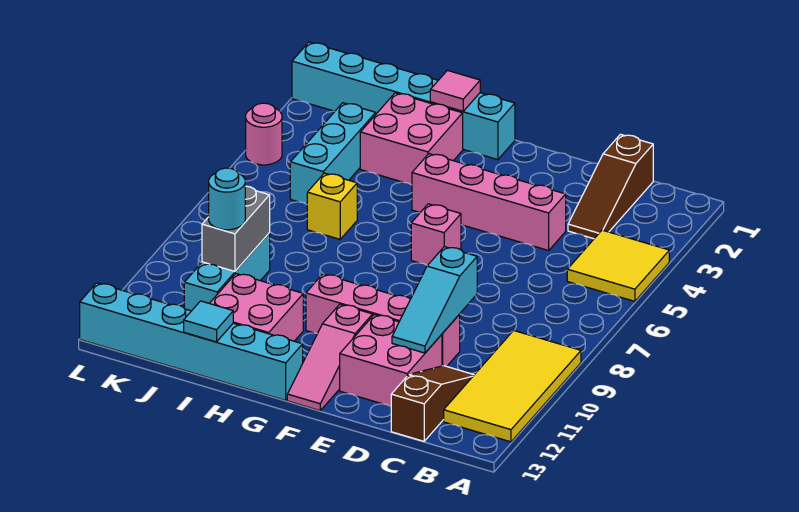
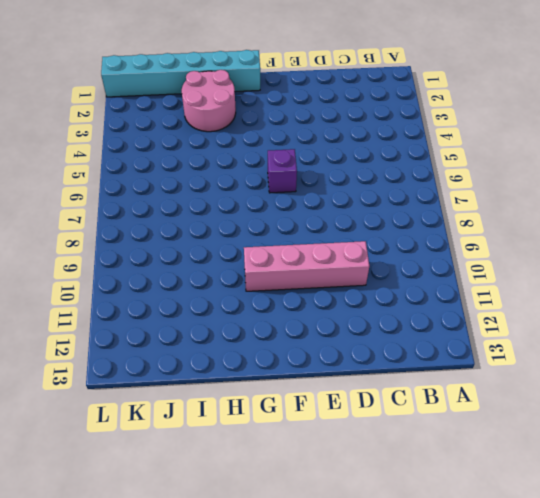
purple brick F6 level 1 -> pink brick F6 level 1
pink round brick H2:I3 level 1 -> pink brick H2:I3 level 1
none -> yellow tile A4:B5 level 1
none -> yellow tile A9:B12 level 1
none -> brown slope C1:C3 level 1 top 1

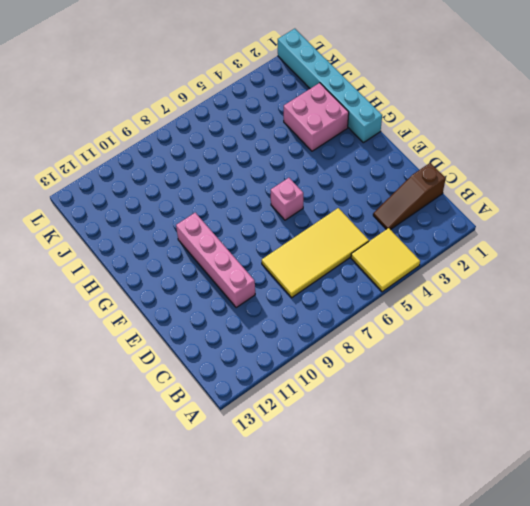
yellow tile C5:D8 level 1 -> yellow tile A9:B12 level 1
none -> brown slope C11:C13 level 1 top 13
none -> pink brick D4:G4 level 1
none -> pink brick D11:E12 level 1

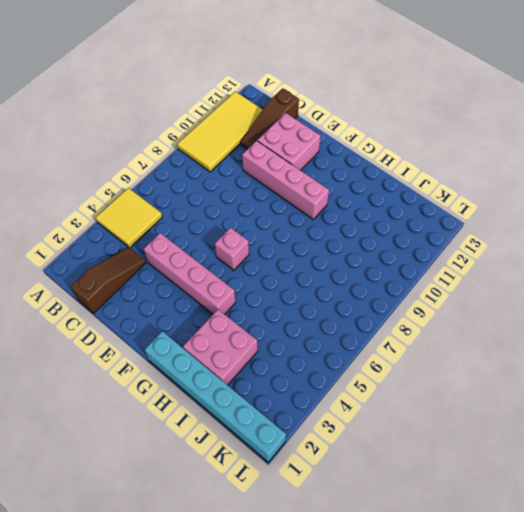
none -> pink slope F11:F13 level 1 top 11
none -> cyan brick G13:L13 level 1
none -> pink brick H11:I12 level 1

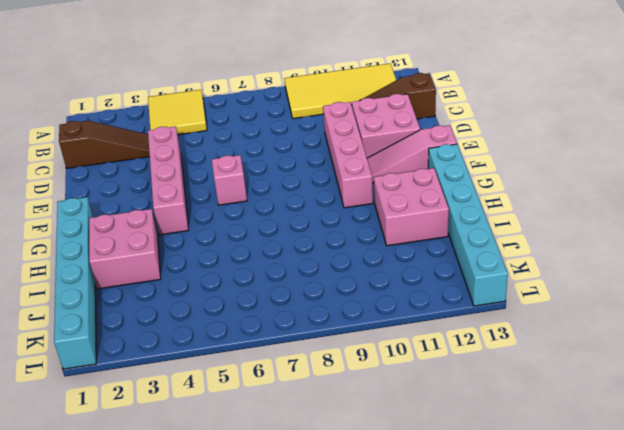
pink slope F11:F13 level 1 top 13 -> pink slope F11:F13 level 1 top 11
none -> yellow brick I6 level 1
none -> cyan brick J3:J5 level 1
none -> cyan brick J9:J11 level 1

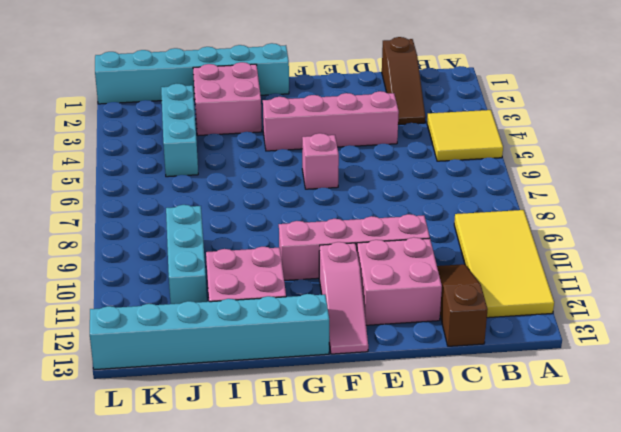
none -> yellow brick I6 level 1
none -> pink round brick L4 level 1
none -> cyan slope D9:D11 level 2 top 9

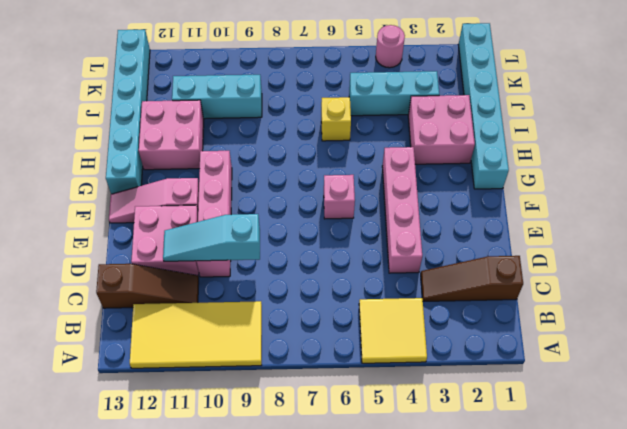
none -> pink tile H1 level 2
none -> cyan tile I13 level 2
none -> grey brick J9:J10 level 2

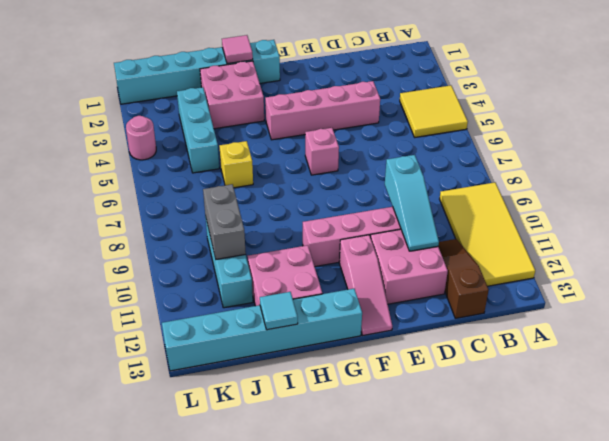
none -> brown slope C1:C3 level 1 top 1
none -> cyan round brick J10 level 3

